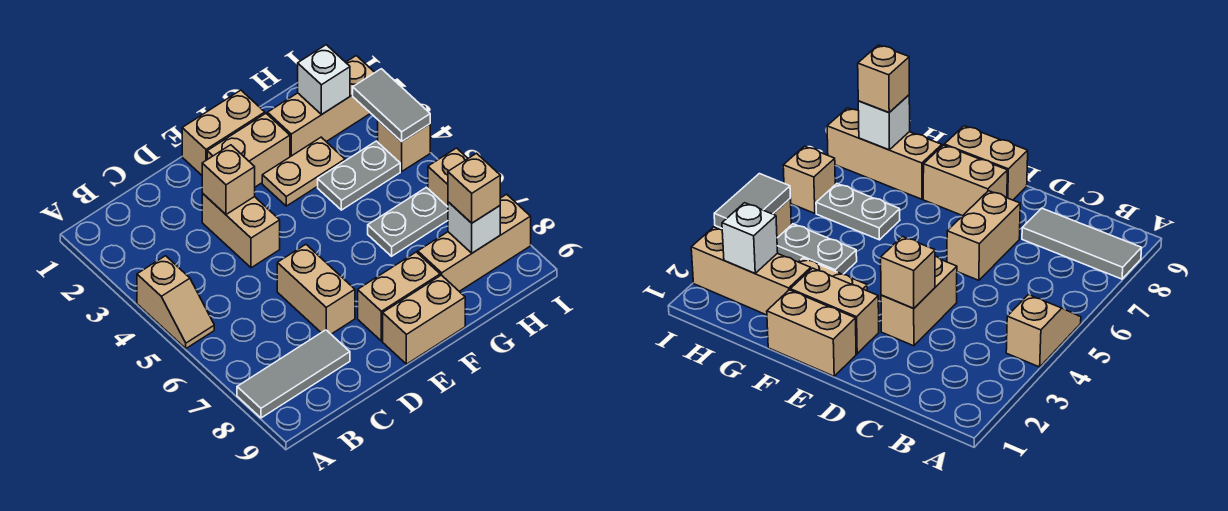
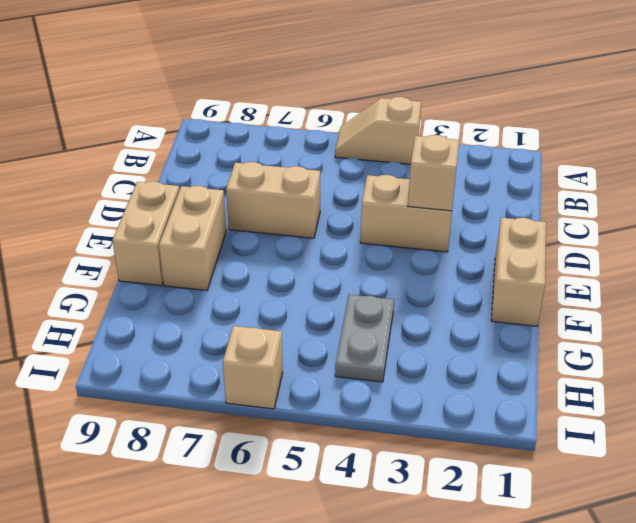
none -> grey tile A8:C8 level 1
none -> tan brick E2:F2 level 1
none -> tan plate F3:G3 level 1

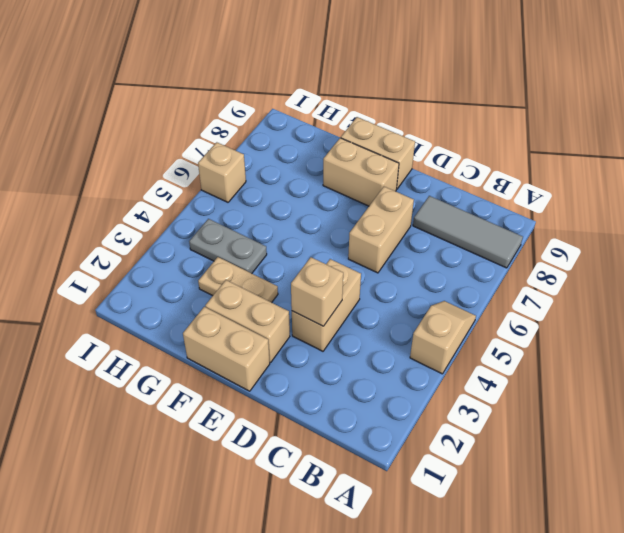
none -> tan brick G2:I2 level 1
none -> grey plate G6:H6 level 1
none -> tan brick G8:I8 level 1

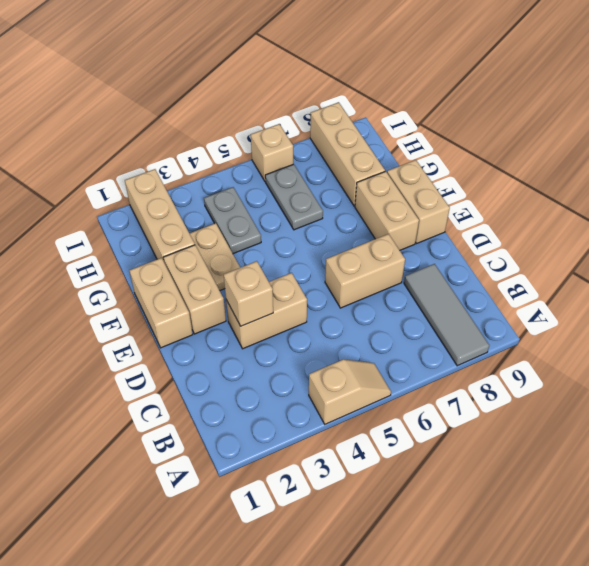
none -> tan brick I4 level 1
none -> white brick H2 level 2
none -> white brick H8 level 2

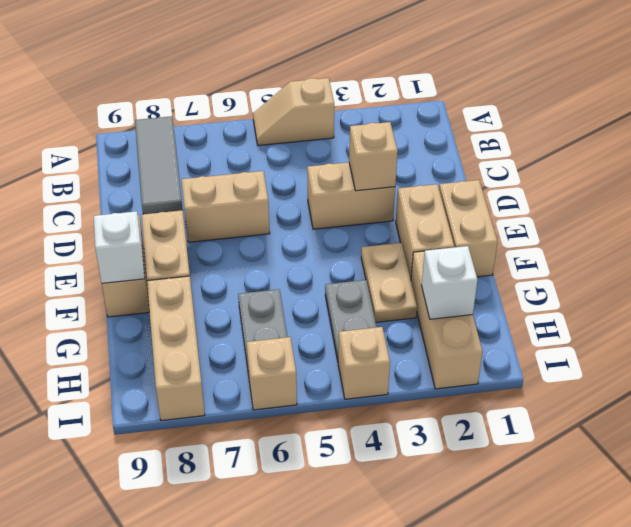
white brick F9 level 2 -> white brick H8 level 2
none -> grey tile I3:I4 level 2
none -> tan brick H8 level 3

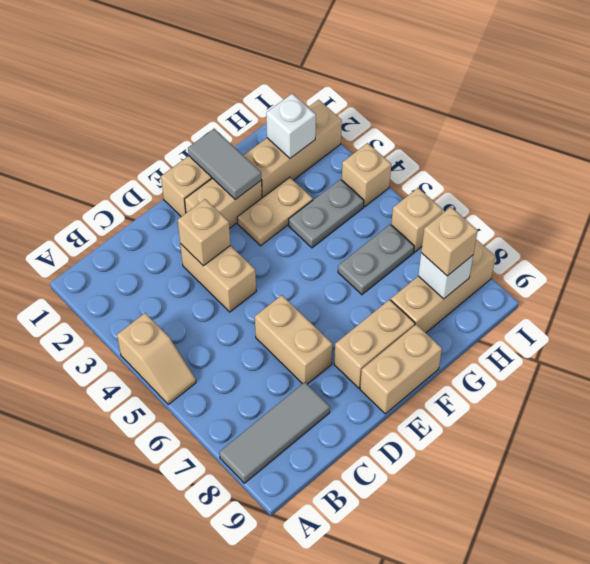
grey tile F1:F2 level 2 -> grey tile I3:I4 level 2

